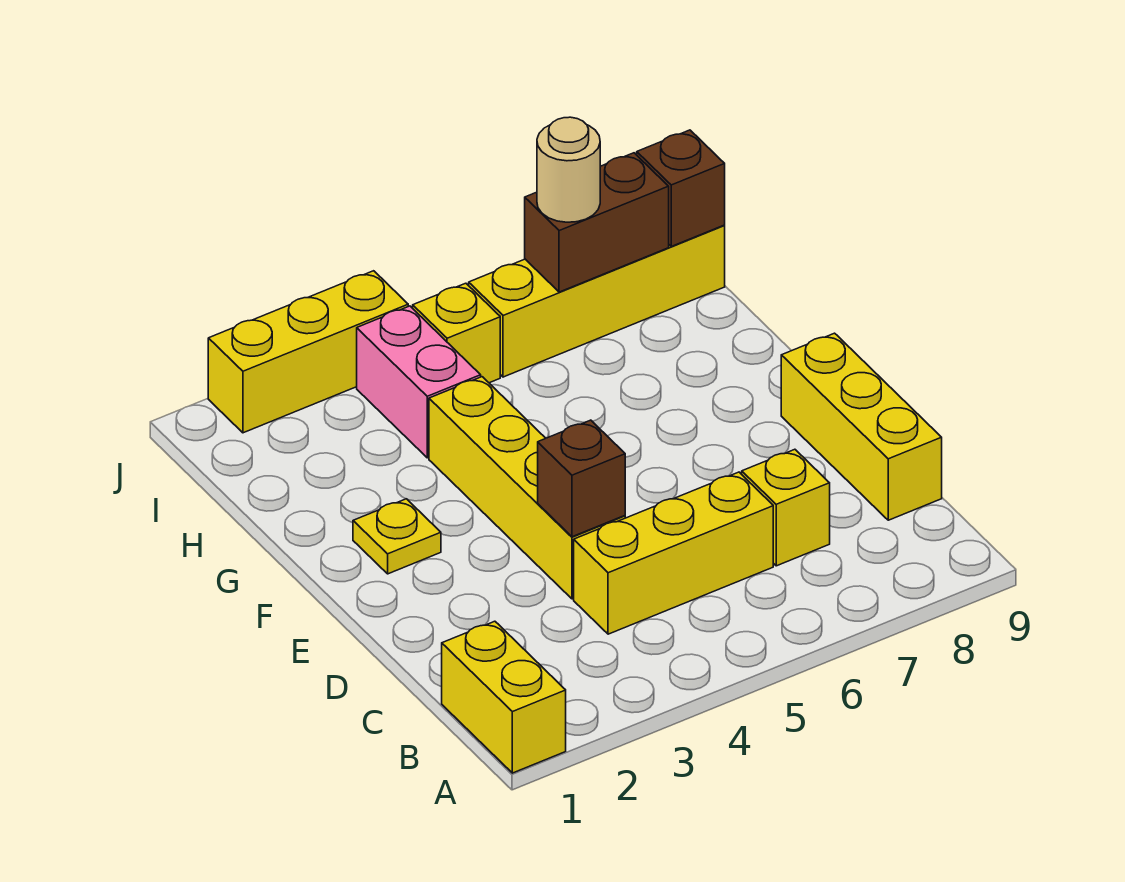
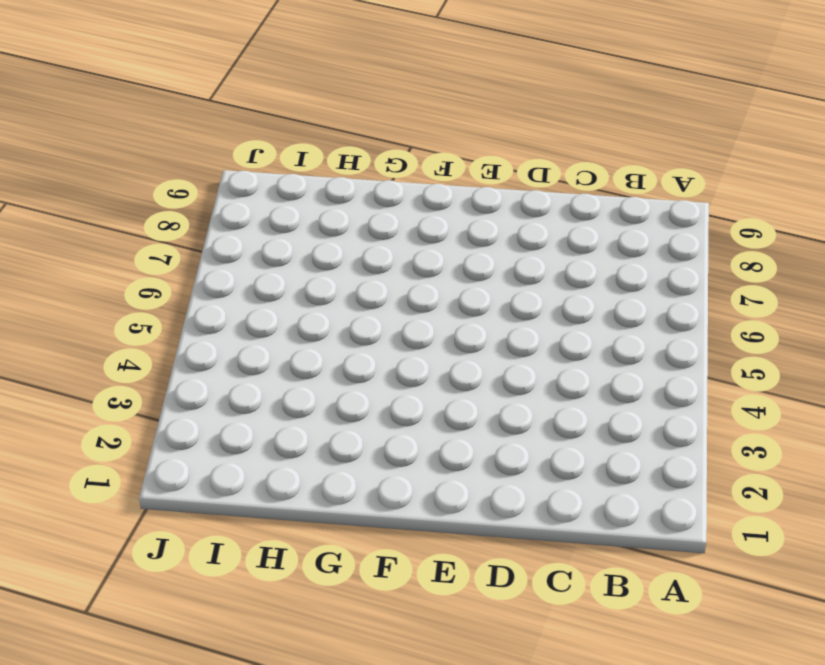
none -> yellow brick A1:B1 level 1
none -> yellow brick C4:C6 level 1
none -> yellow brick C7 level 1

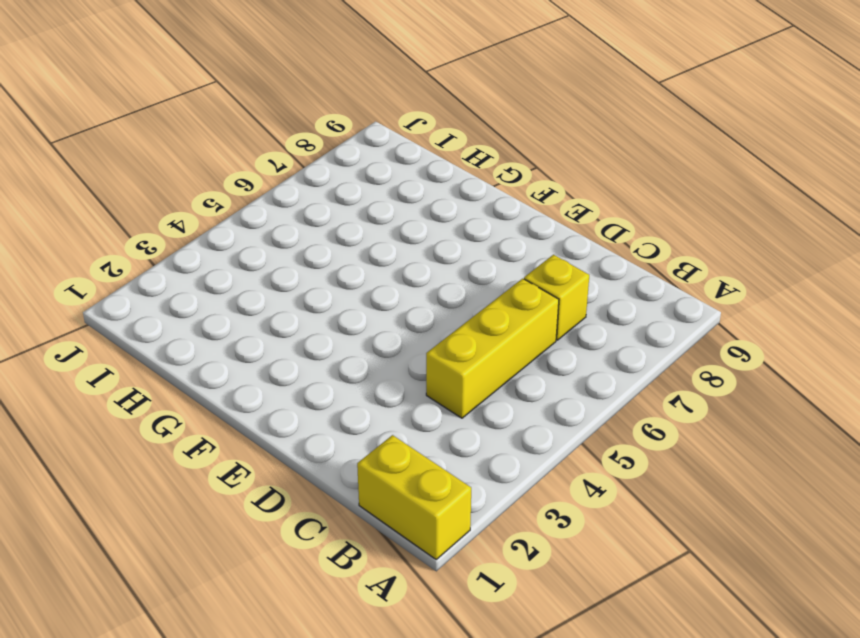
none -> yellow brick C9:E9 level 1
none -> yellow brick D4:G4 level 1
none -> yellow plate F2 level 1

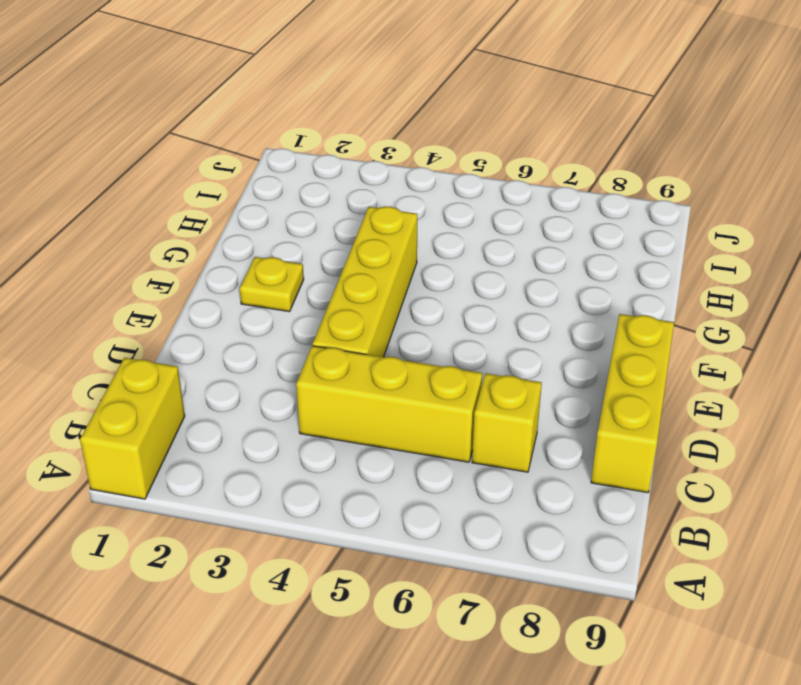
none -> pink brick H4:I4 level 1
none -> yellow brick I5 level 1
none -> yellow brick I6:I9 level 1

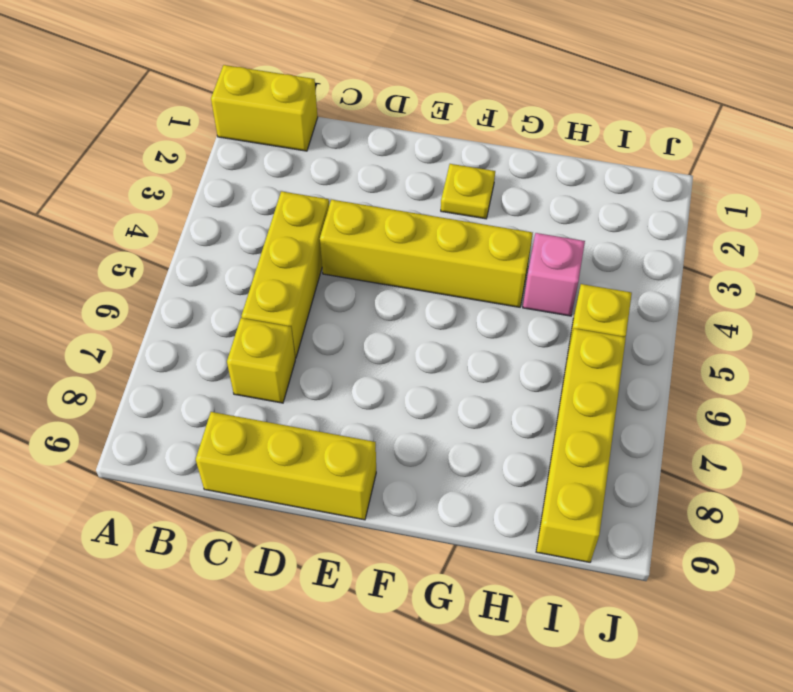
pink brick H4 level 1 -> pink brick H4:I4 level 1
none -> yellow brick J2:J4 level 1
none -> brown brick D4 level 2
none -> brown brick I7:I8 level 2

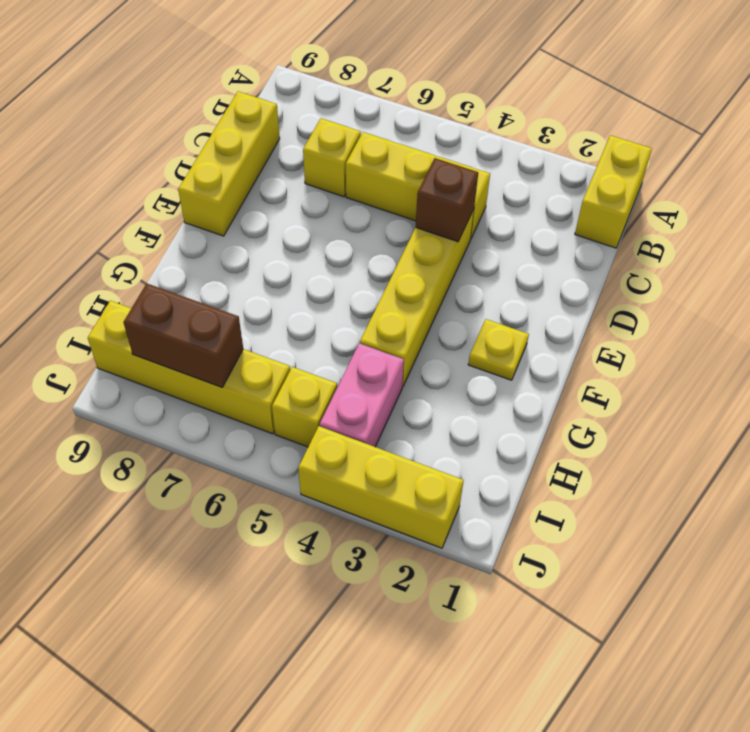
none -> brown brick I9 level 2
none -> tan round brick I7 level 3

